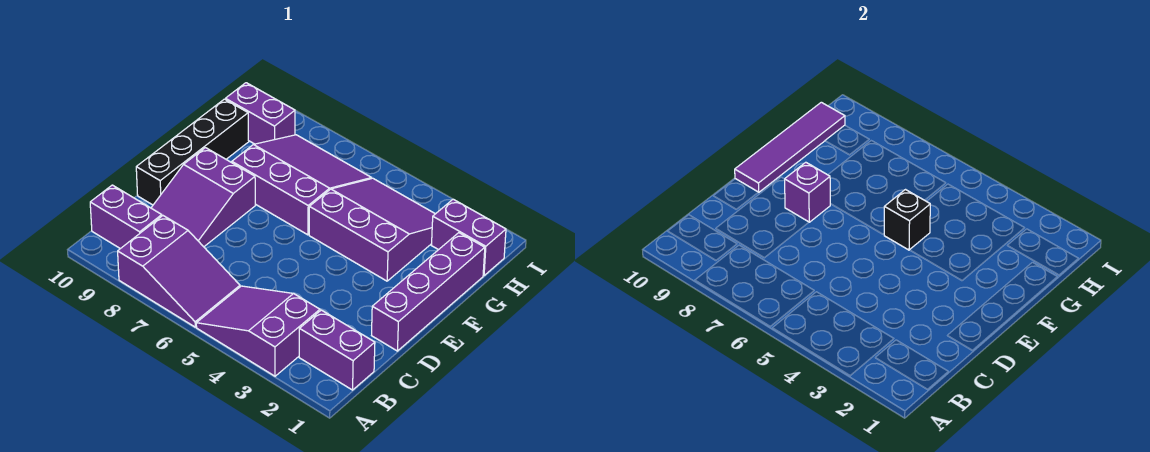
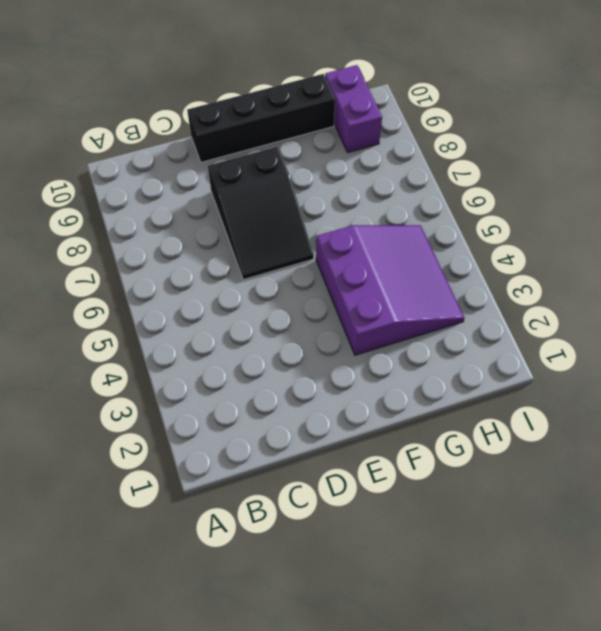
black slope D6:E8 level 1 top 8 -> purple slope C8:E9 level 1 top E
none -> purple slope A3:B5 level 1 top 3
none -> purple slope A6:B8 level 1 top 8
none -> purple brick B1:B2 level 1

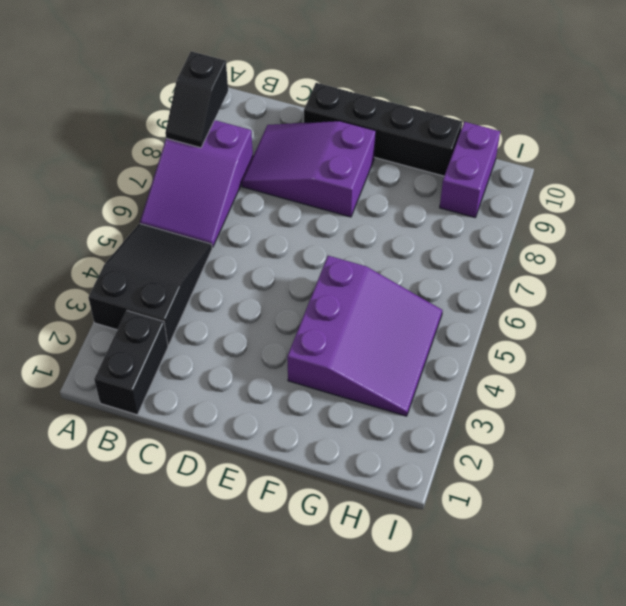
black slope A3:B5 level 1 top 3 -> purple slope A3:B5 level 1 top 3
black slope A8:A9 level 2 top 9 -> none
black brick B1:B2 level 1 -> purple brick B1:B2 level 1
none -> purple brick B9:B10 level 1
none -> purple brick D1:G1 level 1
none -> purple slope F6:H8 level 1 top F

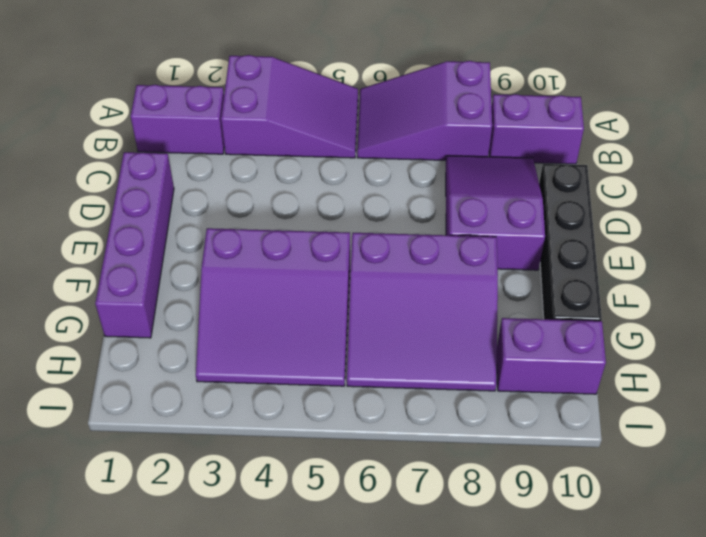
none -> purple brick H1:H2 level 1
none -> purple brick E8 level 2
none -> purple tile E10:H10 level 2

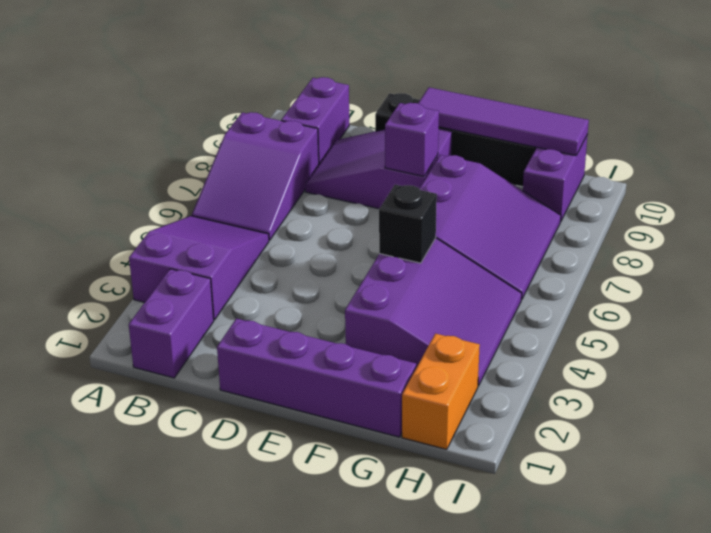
orange brick H1:H2 level 1 -> purple brick H1:H2 level 1

